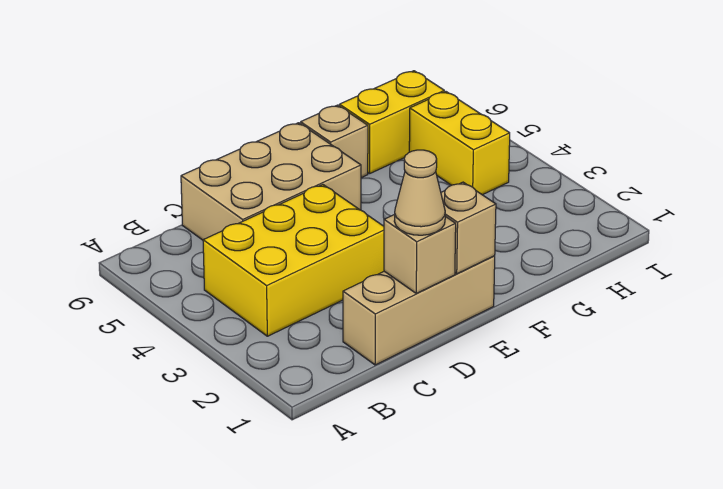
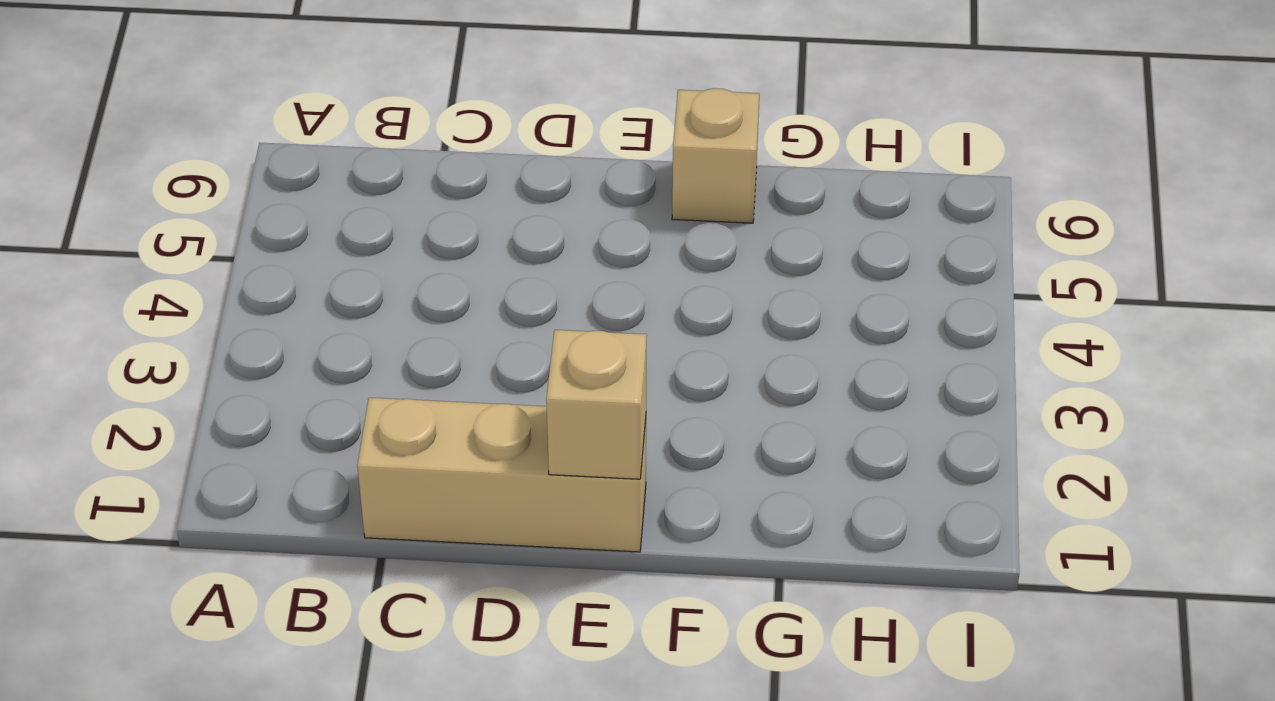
none -> yellow brick B3:D4 level 1
none -> tan brick C5:E6 level 1

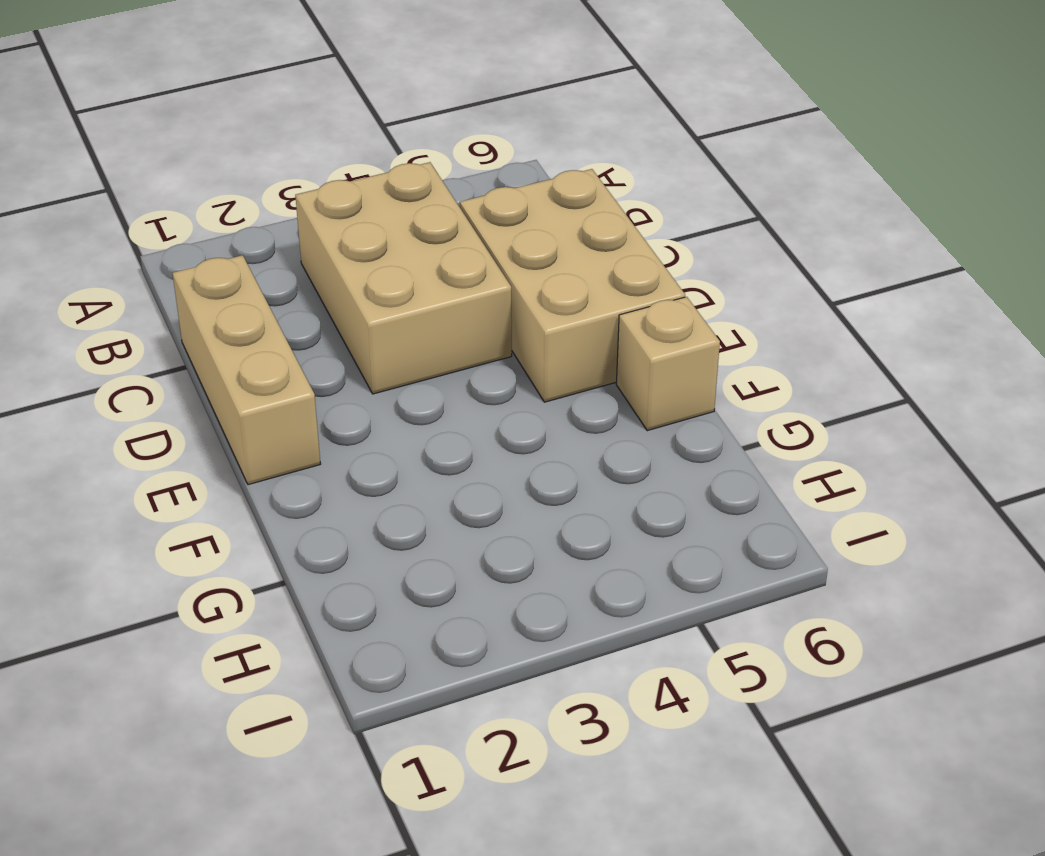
tan brick B3:D4 level 1 -> yellow brick B3:D4 level 1
none -> yellow brick G6:H6 level 1
none -> yellow brick H4:H5 level 1

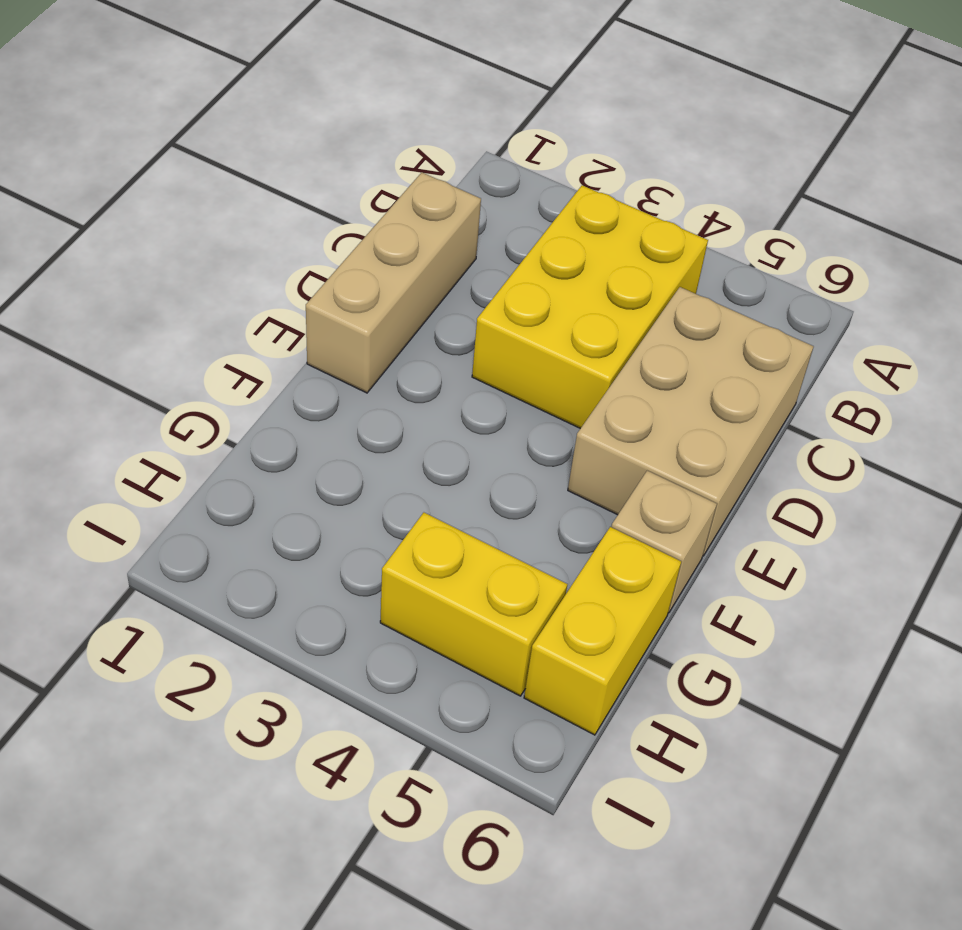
none -> tan brick D1 level 2
none -> tan brick E1 level 2

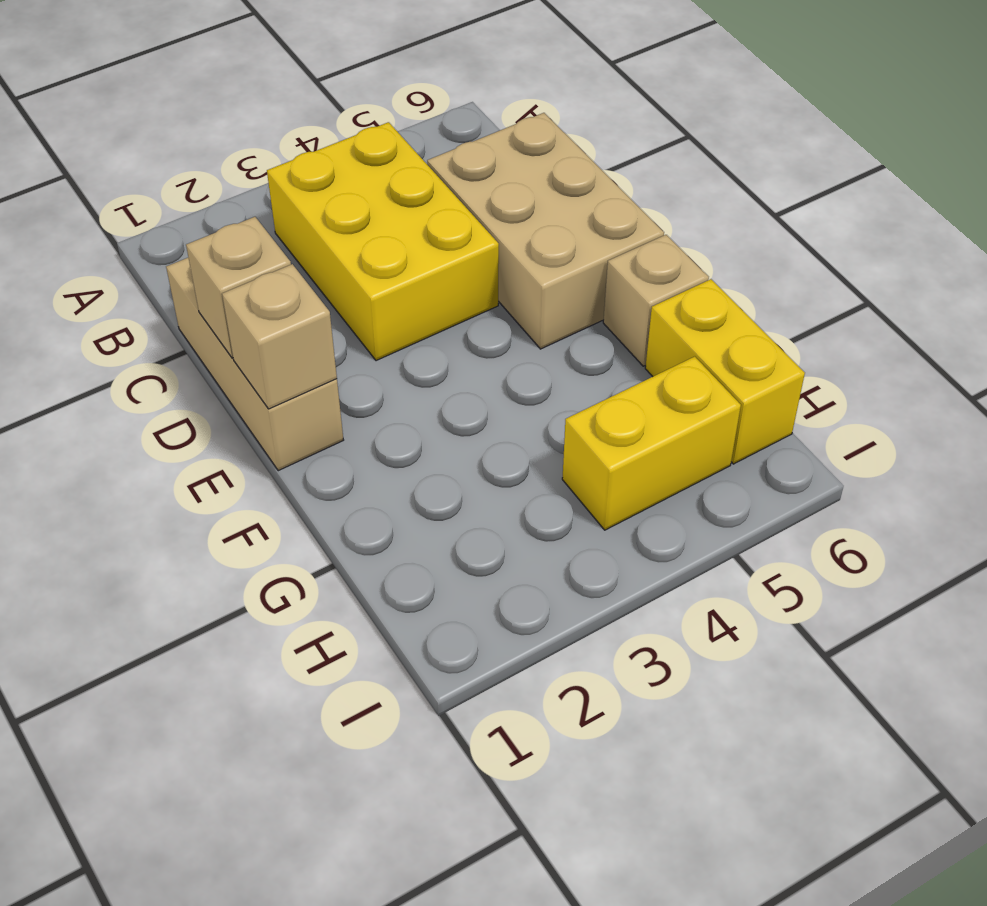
none -> tan cone D1 level 3

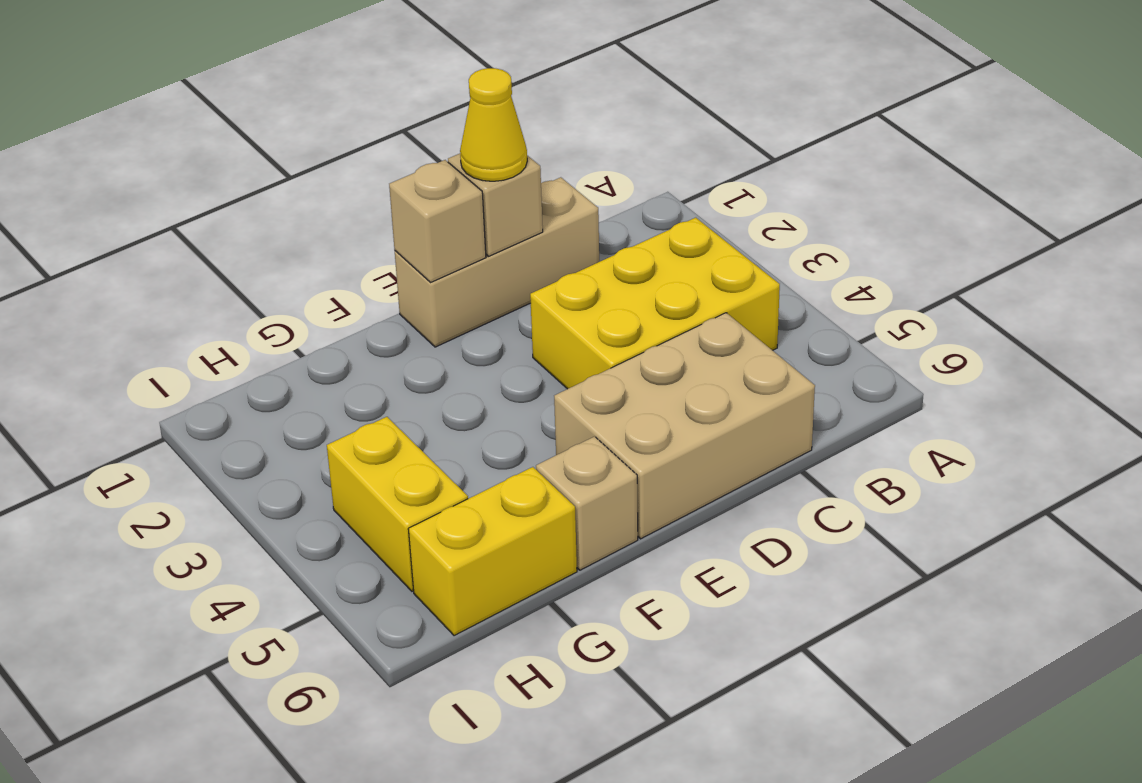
yellow cone D1 level 3 -> tan cone D1 level 3

